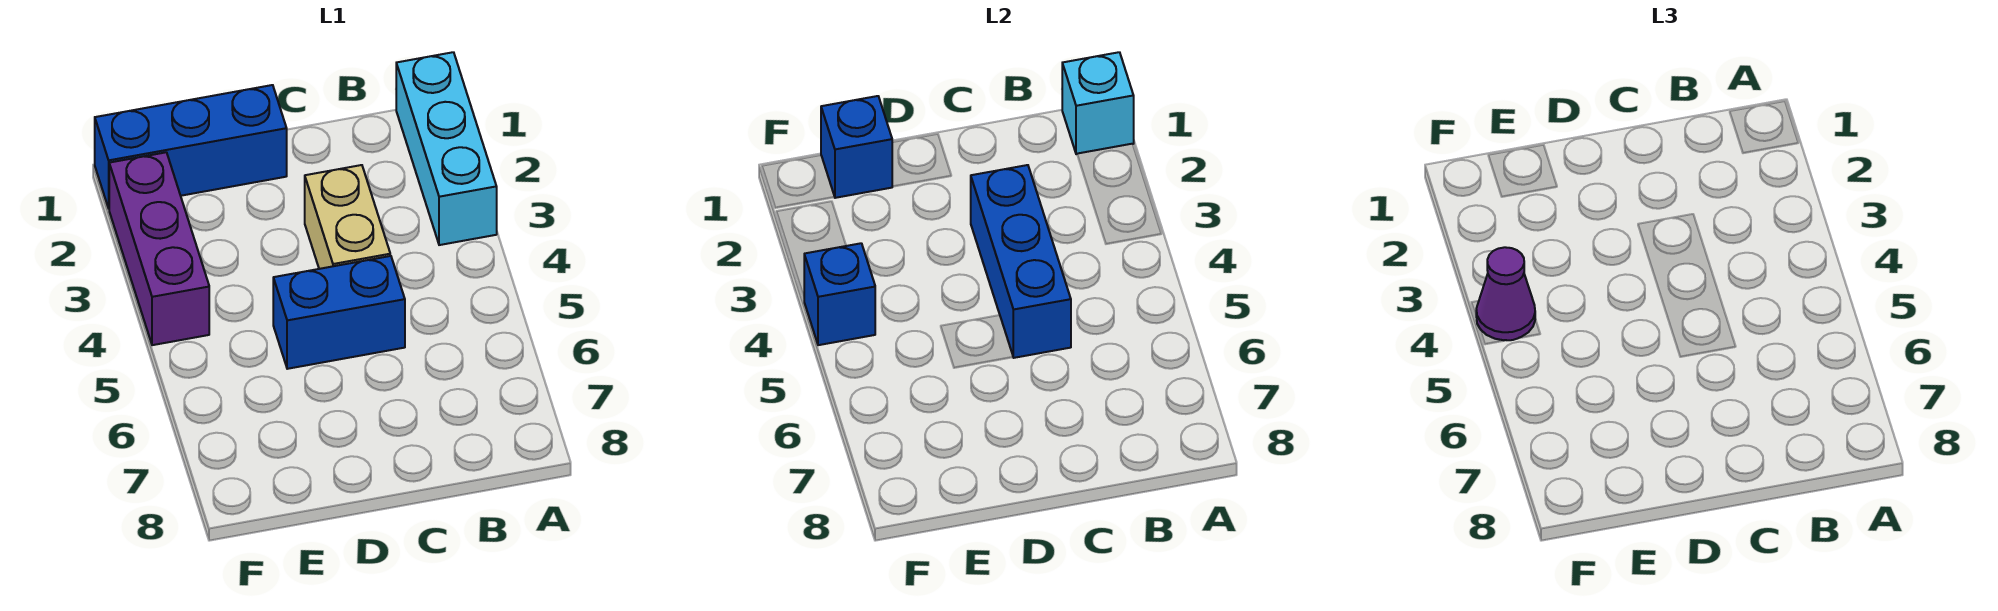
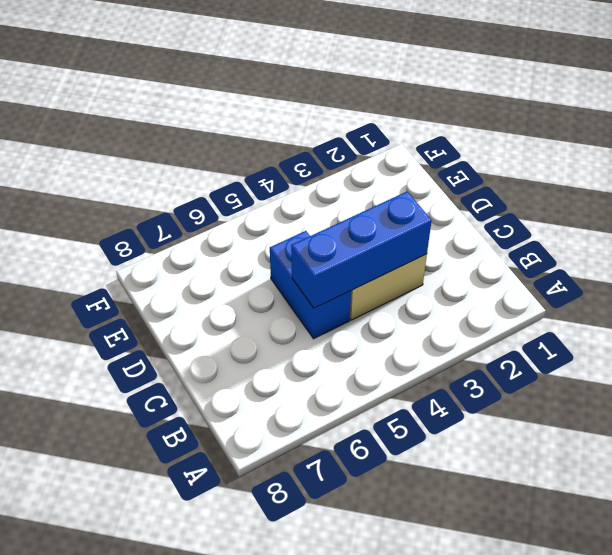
none -> cyan brick A1:A3 level 1
none -> blue brick D1:F1 level 1

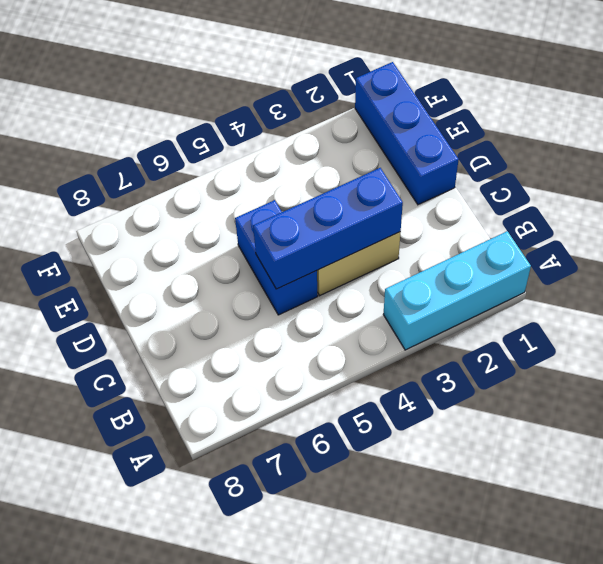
none -> purple brick F2:F4 level 1
none -> cyan brick A1 level 2

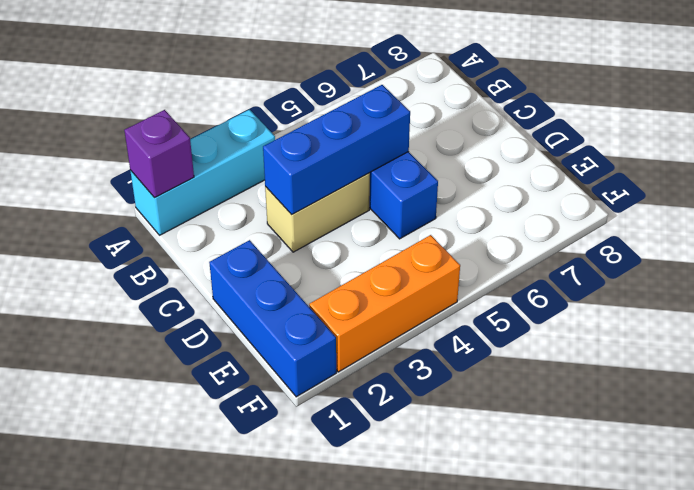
purple brick A1 level 2 -> cyan brick A1 level 2
orange brick F2:F4 level 1 -> purple brick F2:F4 level 1
none -> blue brick E1 level 2
none -> blue brick F4 level 2

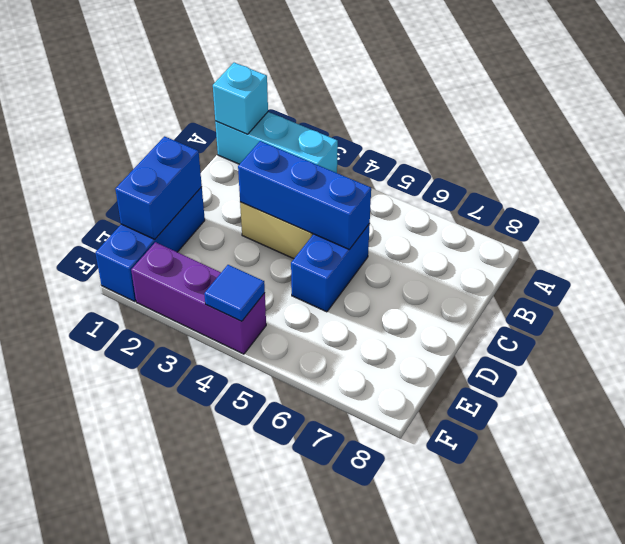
blue brick D1:E1 level 2 -> blue brick E1 level 2
blue tile F4 level 2 -> blue brick F4 level 2
none -> purple cone F4 level 3

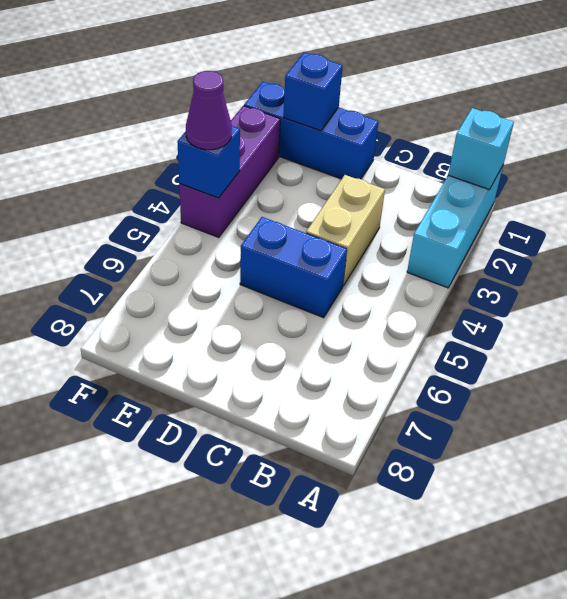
none -> blue brick C3:C5 level 2

